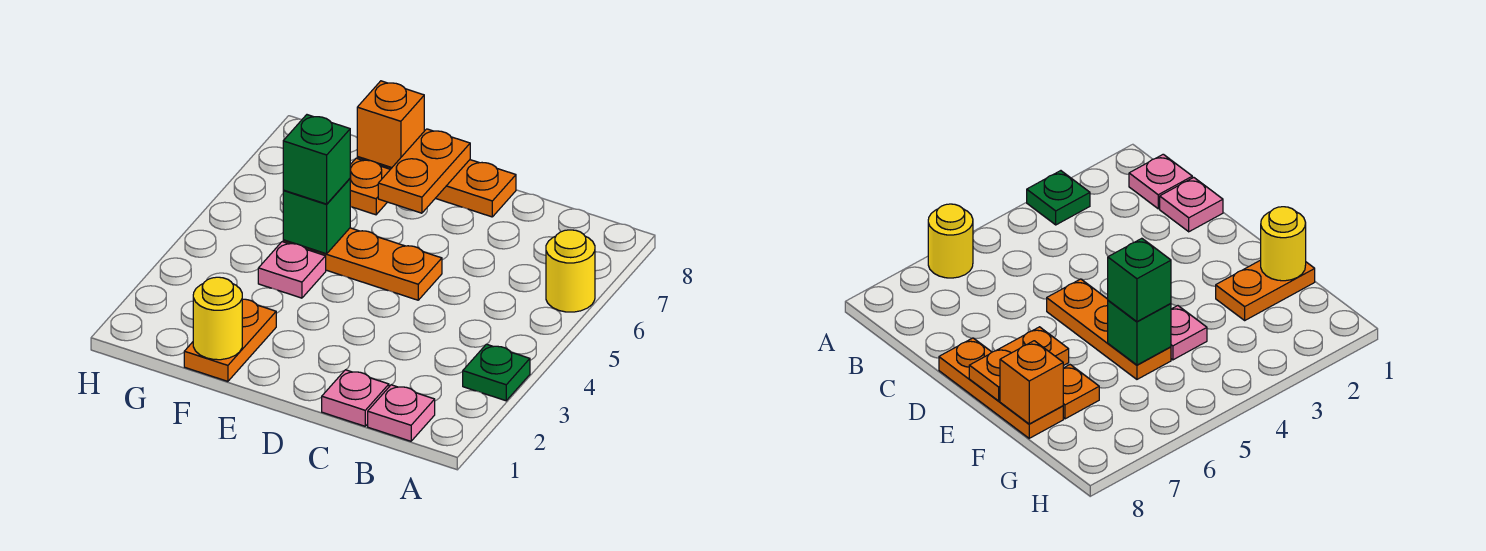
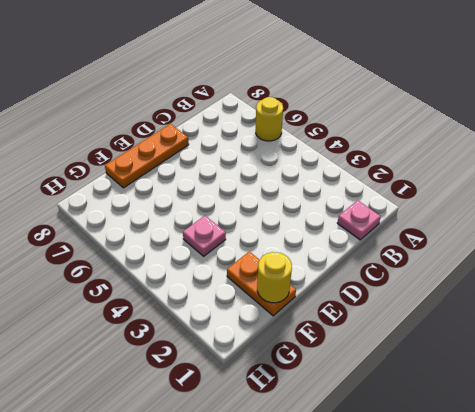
none -> green plate A3 level 1
none -> pink plate C1 level 1
none -> orange plate D5:F5 level 1

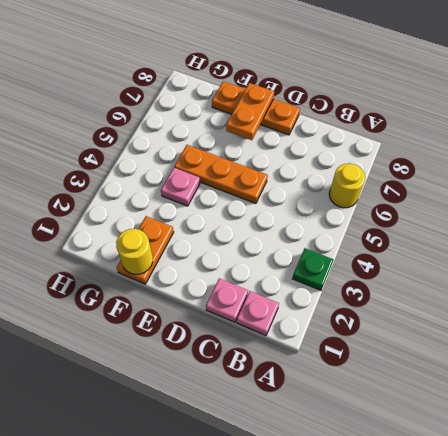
none -> orange plate F7 level 1
none -> green brick F5 level 2
none -> orange brick F8 level 2

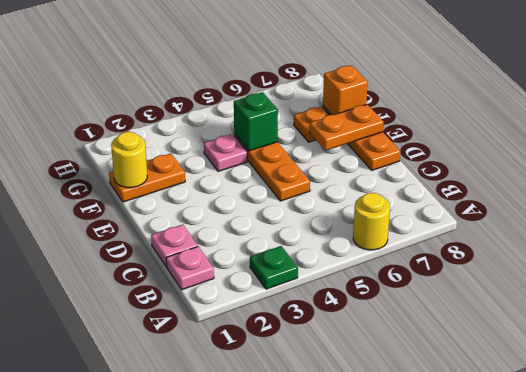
none -> green brick F5 level 3

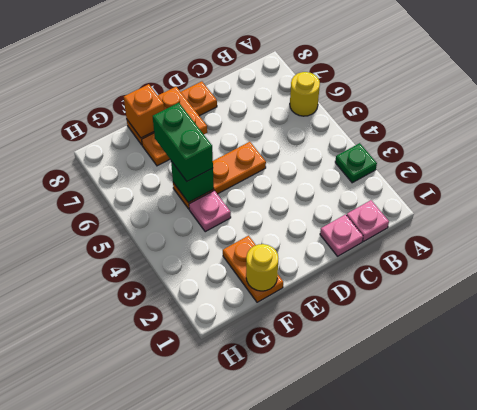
green brick F5:F6 level 3 -> green brick F5 level 3

